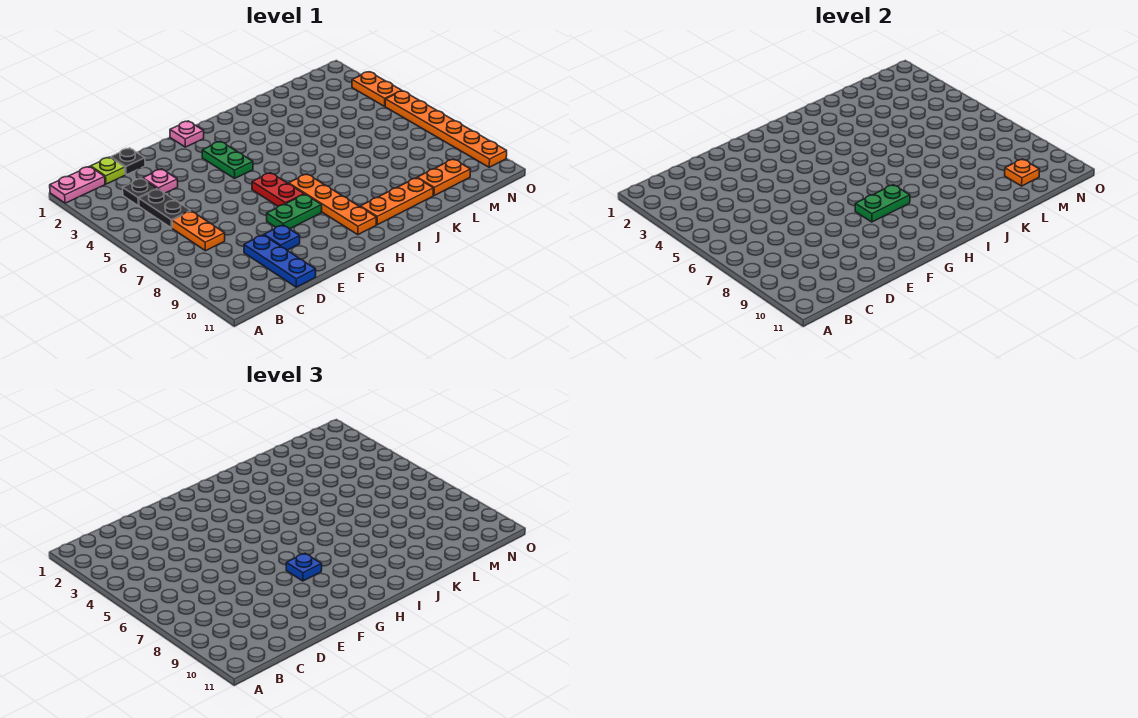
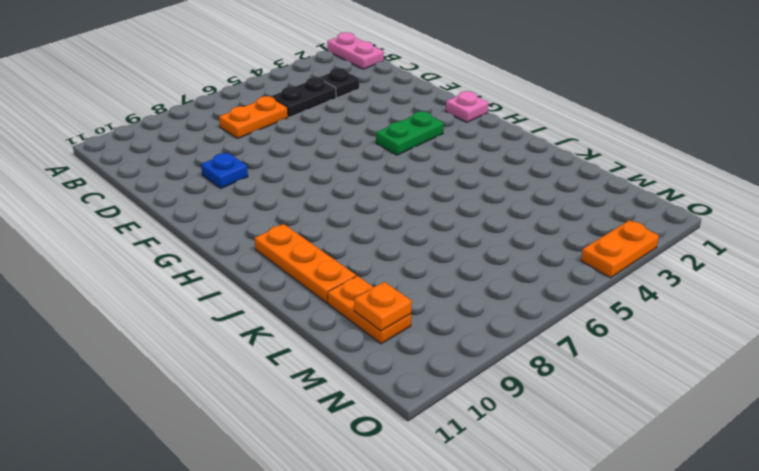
none -> lime plate C1 level 1
none -> black plate D1 level 1
none -> pink plate D3 level 1

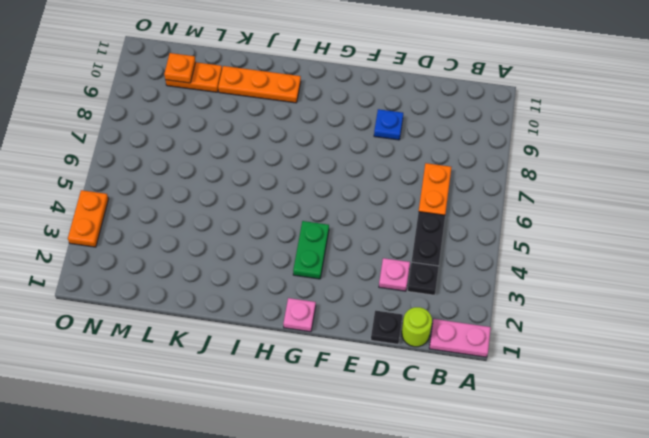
lime round brick C1 level 1 -> lime plate C1 level 1
none -> blue plate D9:D11 level 1
none -> green plate F8:G8 level 1
none -> red plate G6:G7 level 1

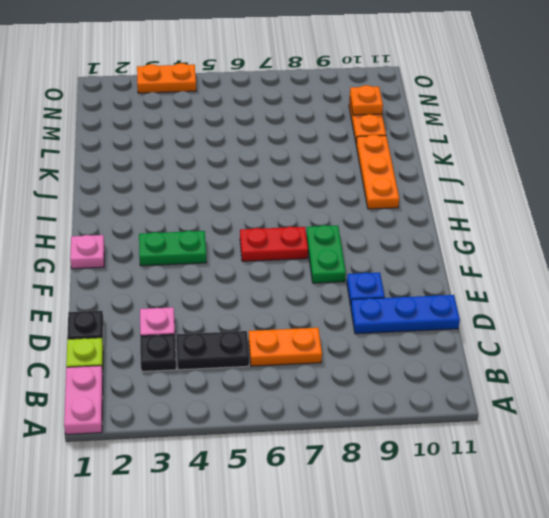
none -> orange plate H7:H10 level 1
none -> orange plate O5:O10 level 1
none -> green plate G8:H8 level 2

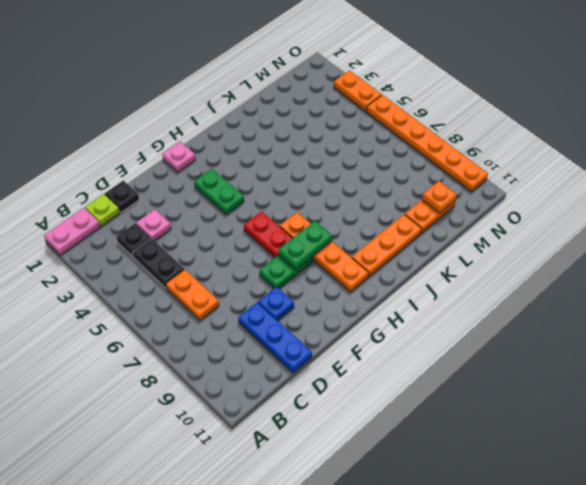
none -> blue plate G8 level 3

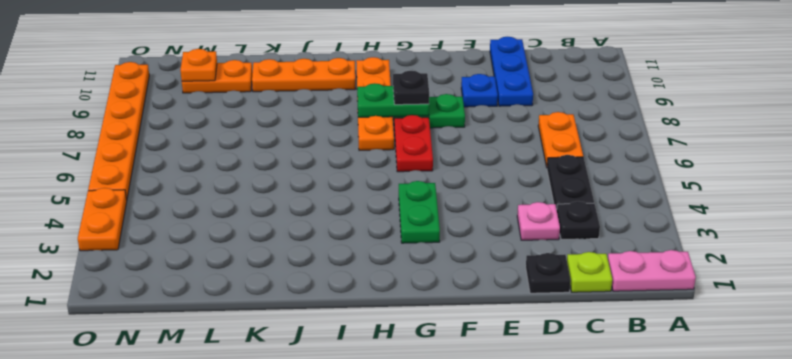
black plate G8 level 3 -> blue plate G8 level 3
none -> pink plate G1 level 1

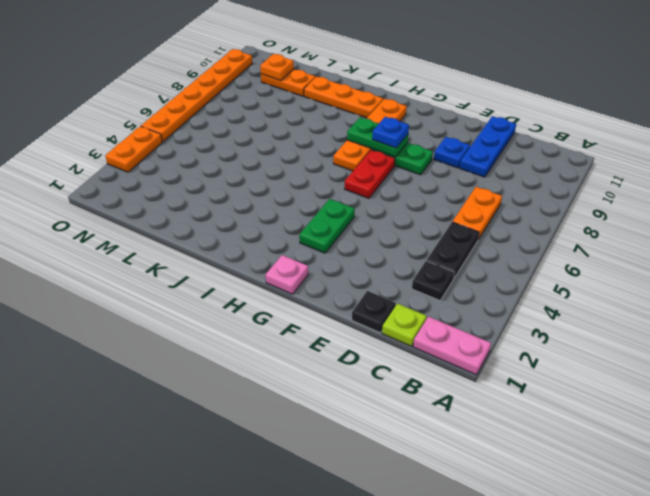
none -> pink plate D3 level 1

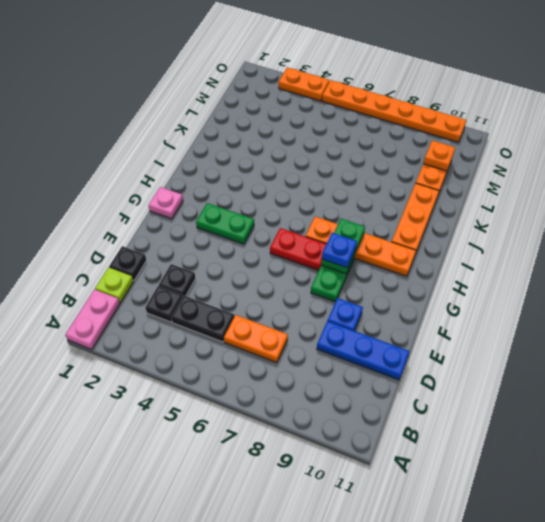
black plate D3 level 1 -> pink plate D3 level 1

